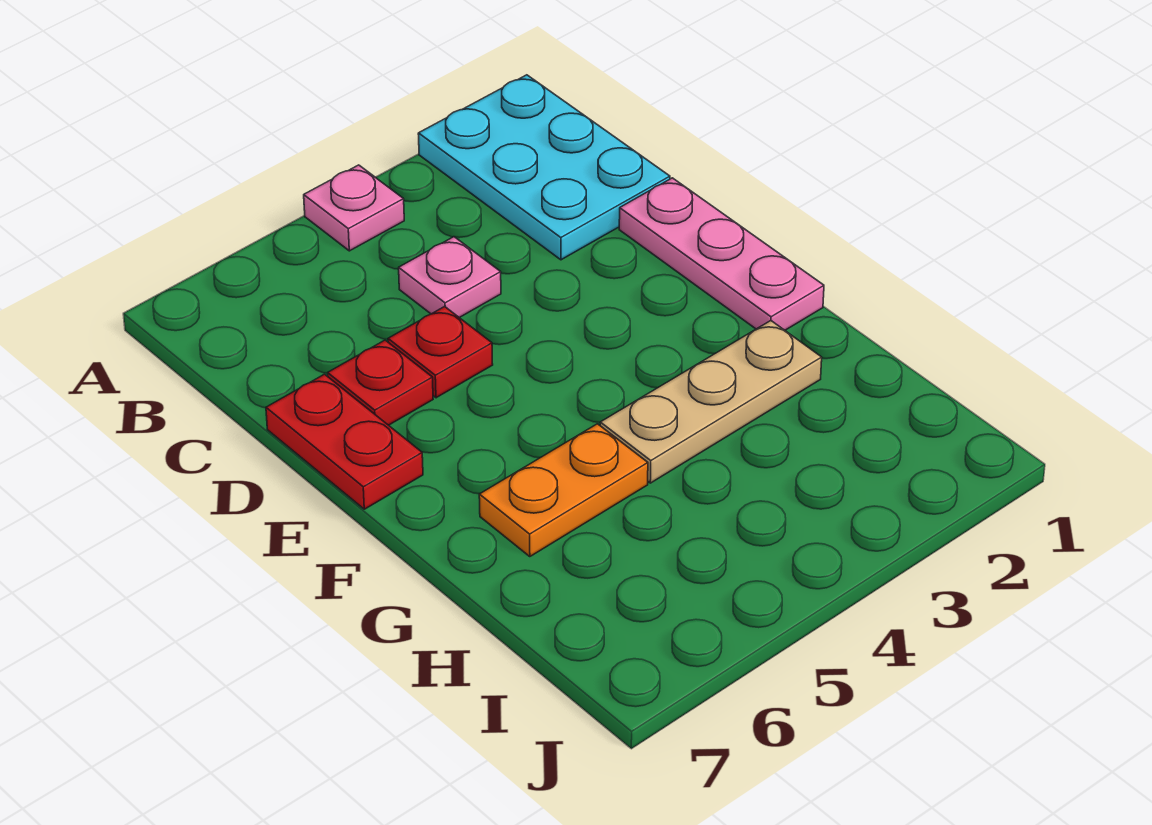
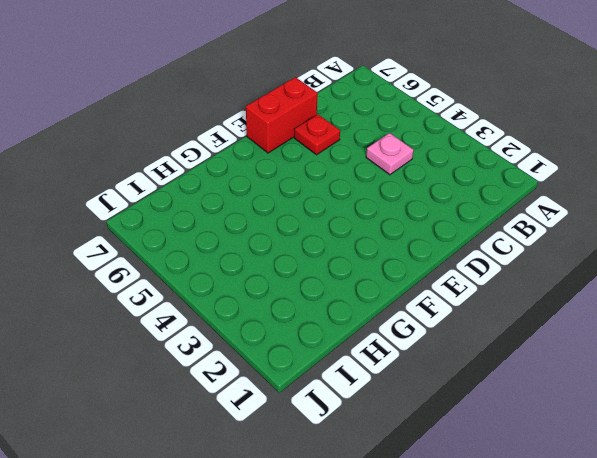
red brick D7:E7 level 1 -> red plate D7:E7 level 1
none -> cyan plate A1:C2 level 1
none -> pink plate A4 level 1

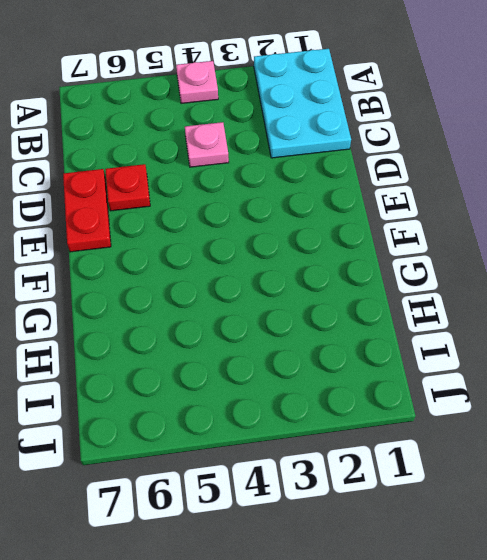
none -> pink plate D1:F1 level 1
none -> red plate D5 level 1

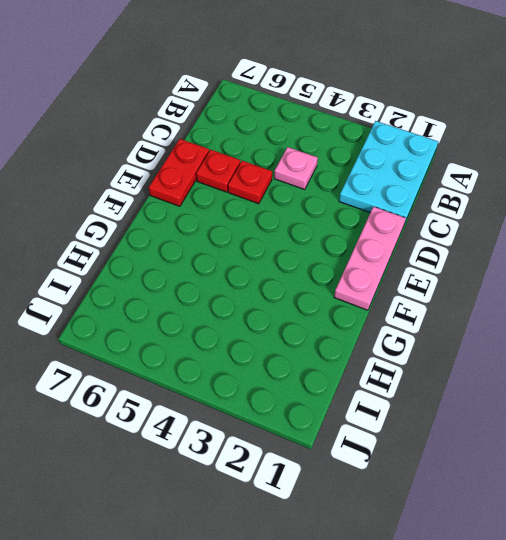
none -> pink plate A4 level 1
none -> tan plate G2:G4 level 1

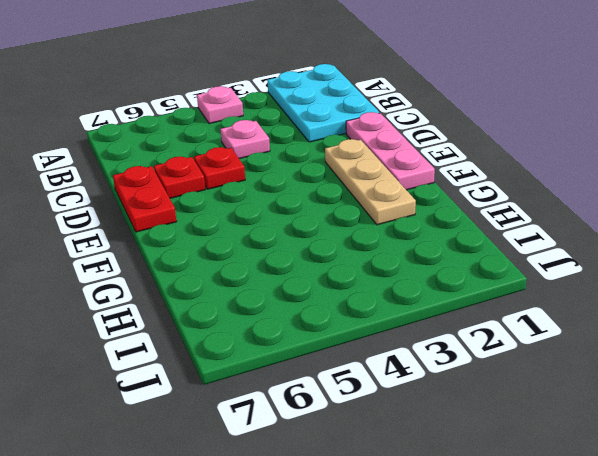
tan plate E2:G2 level 1 -> tan plate G2:G4 level 1
none -> orange plate G5:G6 level 1

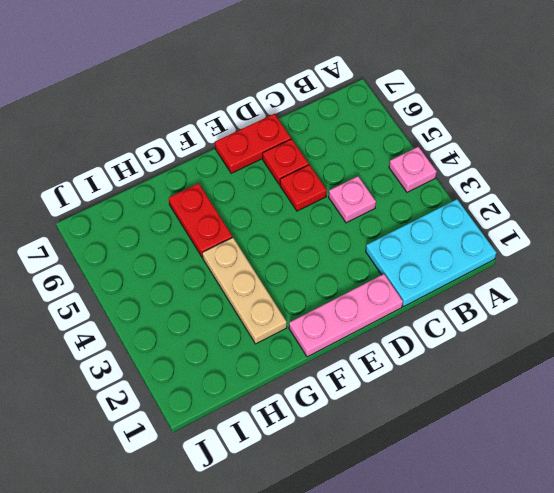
red plate G5:G6 level 1 -> orange plate G5:G6 level 1

